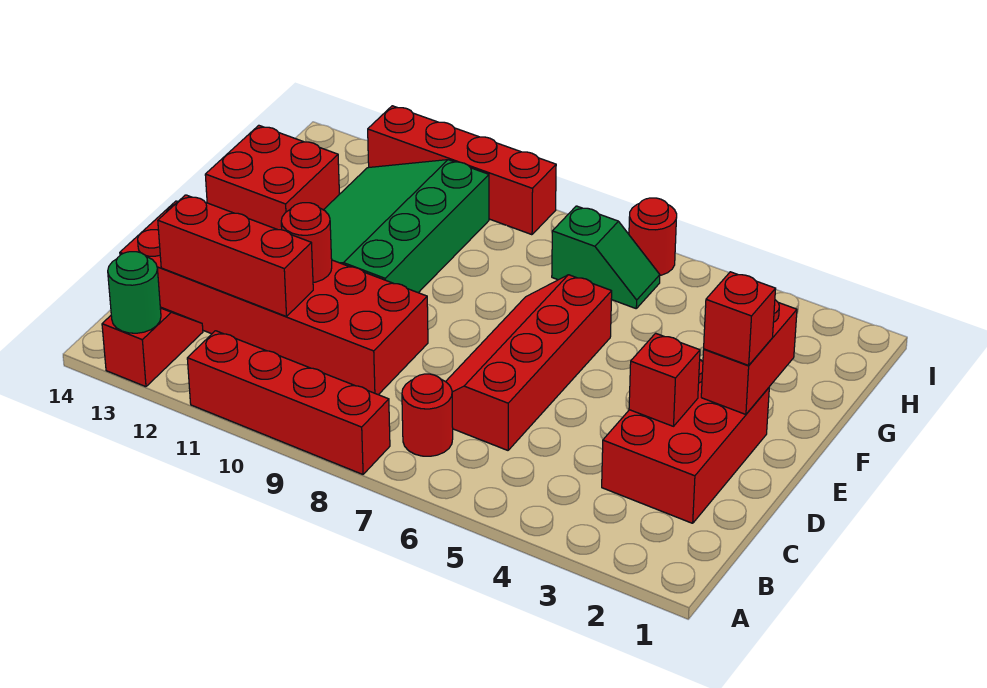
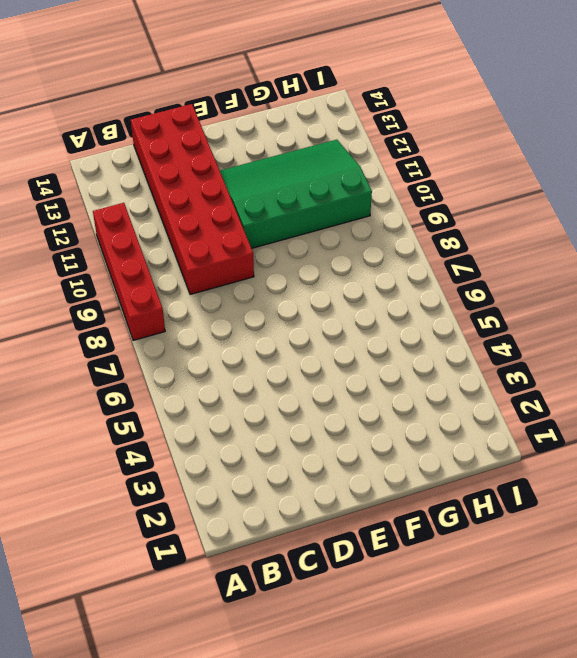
none -> red slope A13:B13 level 1 top A
none -> red round brick B7 level 1
none -> red brick C2:E3 level 1

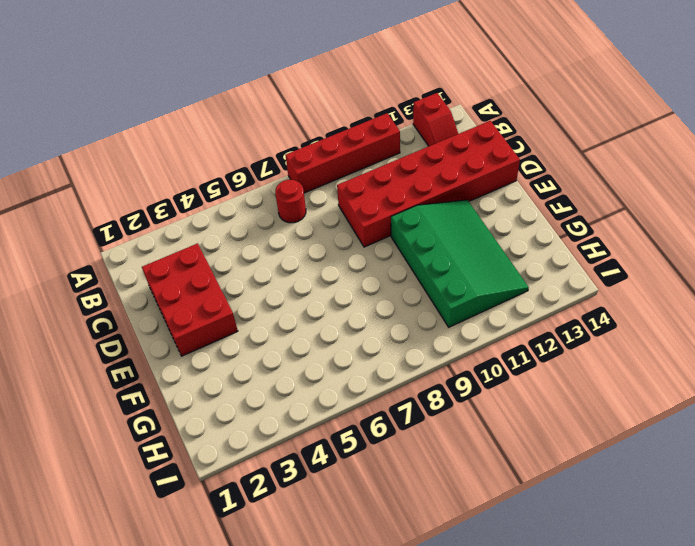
none -> red slope C6:F7 level 1 top 6
none -> red brick F13:G14 level 1
none -> green slope H6:H7 level 1 top 7

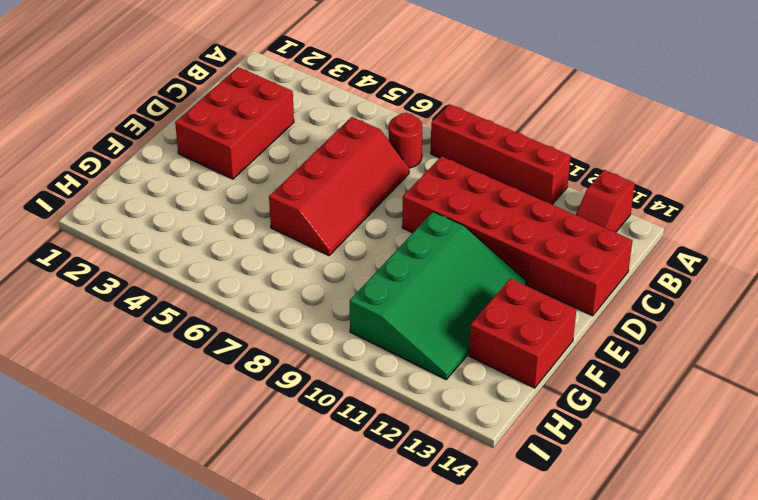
none -> green slope H6:H7 level 1 top 7
none -> red round brick I6 level 1
none -> red brick I9:I12 level 1

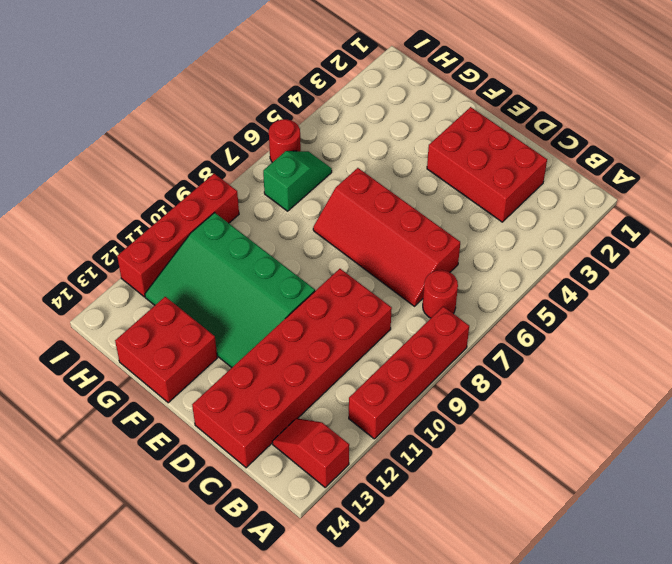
none -> green round brick A13 level 2
none -> red brick C11:C13 level 2
none -> red brick D3 level 2

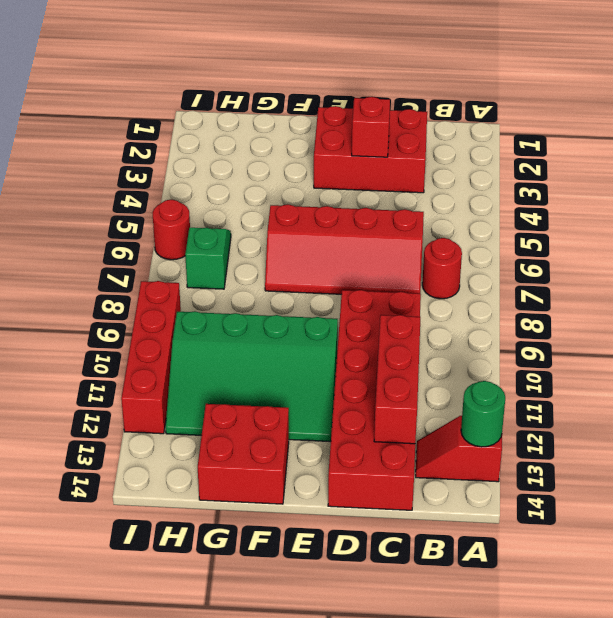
none -> red brick A8:A11 level 1
none -> red round brick D11 level 2
none -> red brick E2:F2 level 2

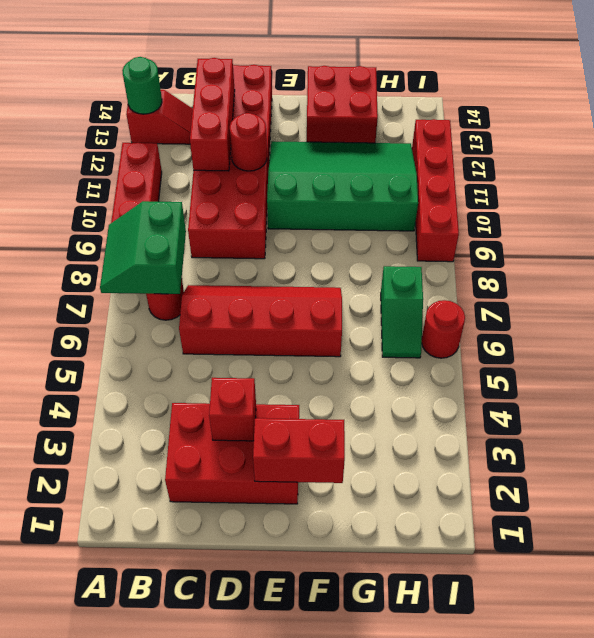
green slope A7:B8 level 2 top B -> none
none -> red brick E2 level 3

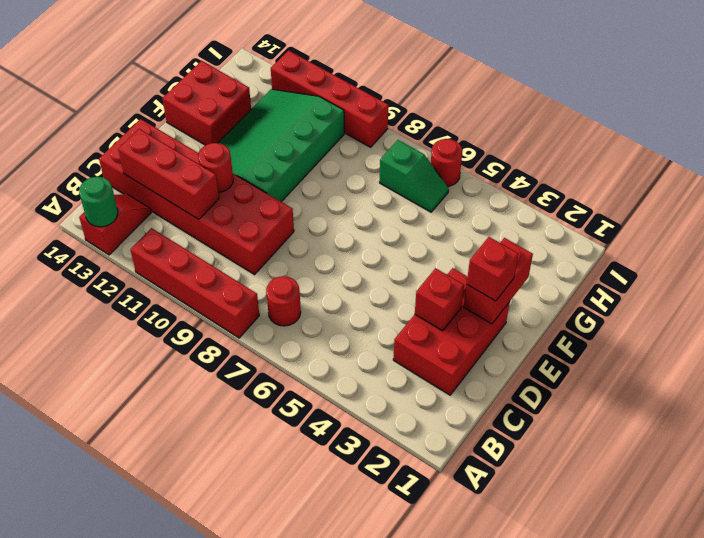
none -> red slope C6:F7 level 1 top 6

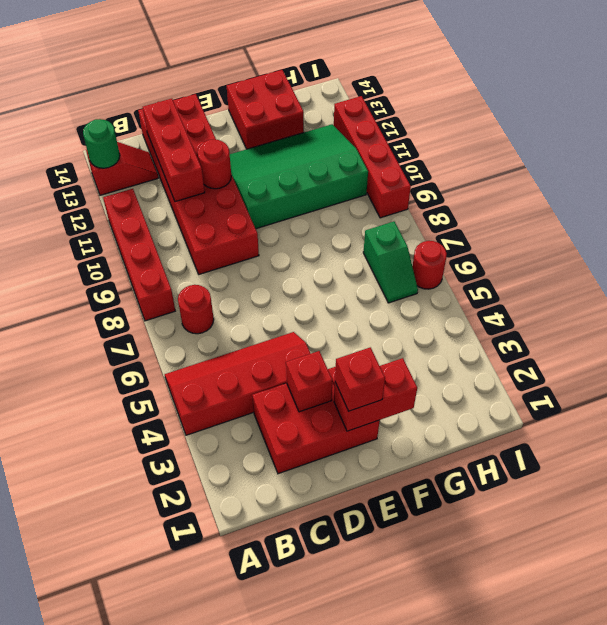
red slope A4:D5 level 1 top 4 -> red slope C6:F7 level 1 top 6

